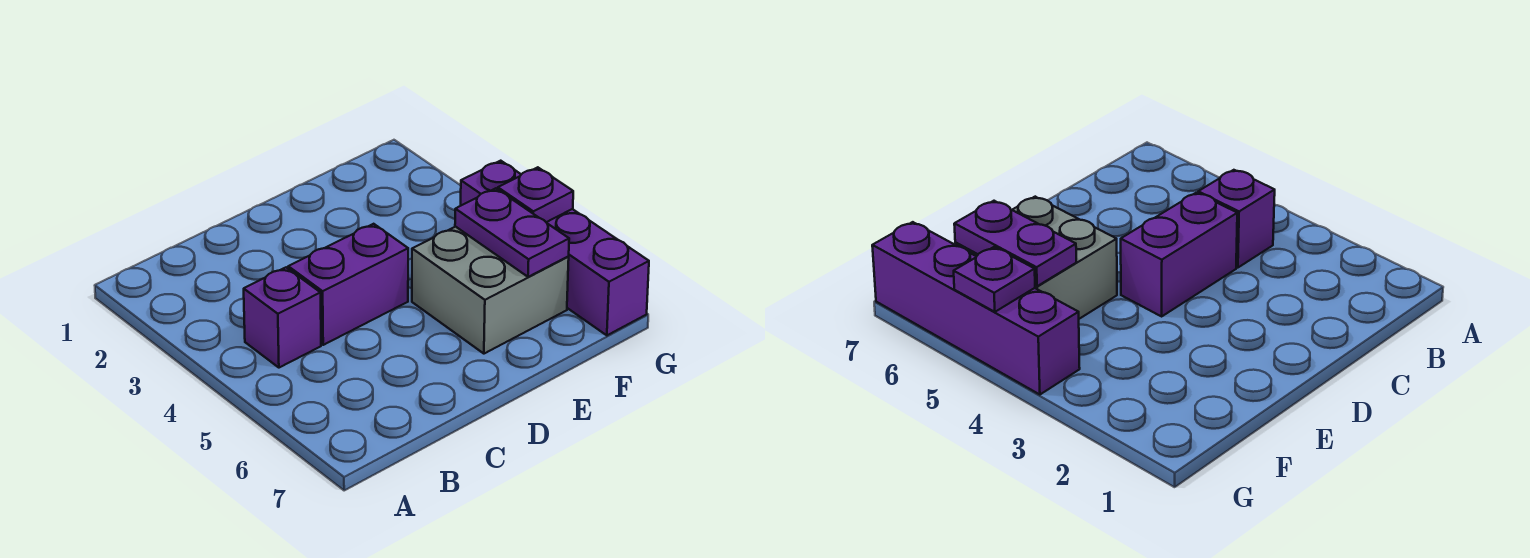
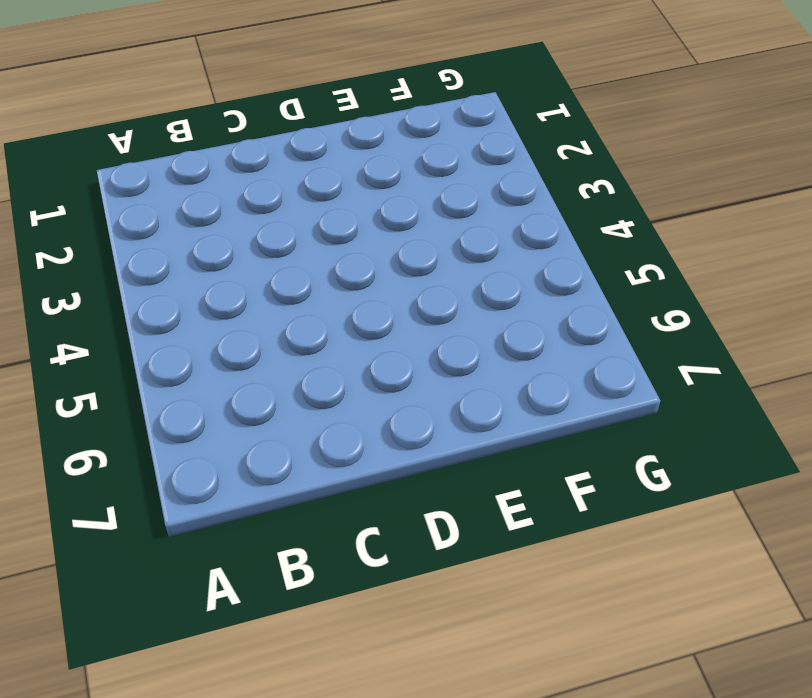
none -> purple brick B4 level 1
none -> purple brick C4:D4 level 1

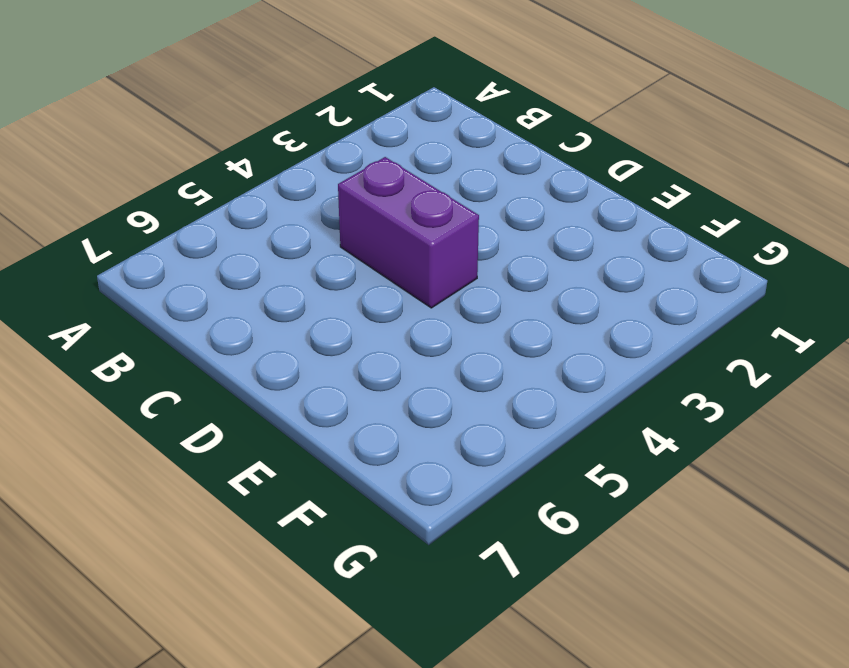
none -> purple brick B4 level 1
none -> grey brick E5:F6 level 1

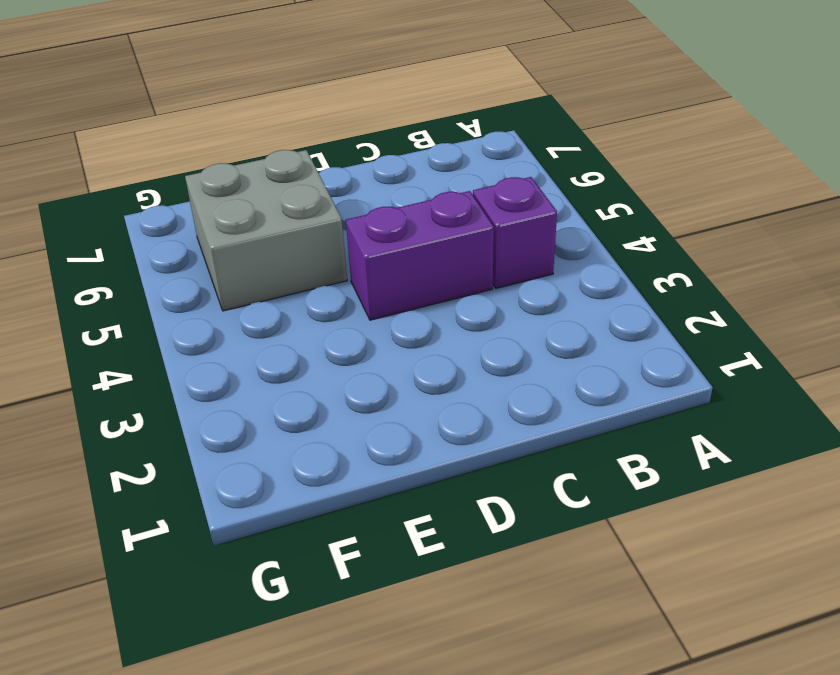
none -> purple brick G4:G7 level 1
none -> purple plate F5:F6 level 2

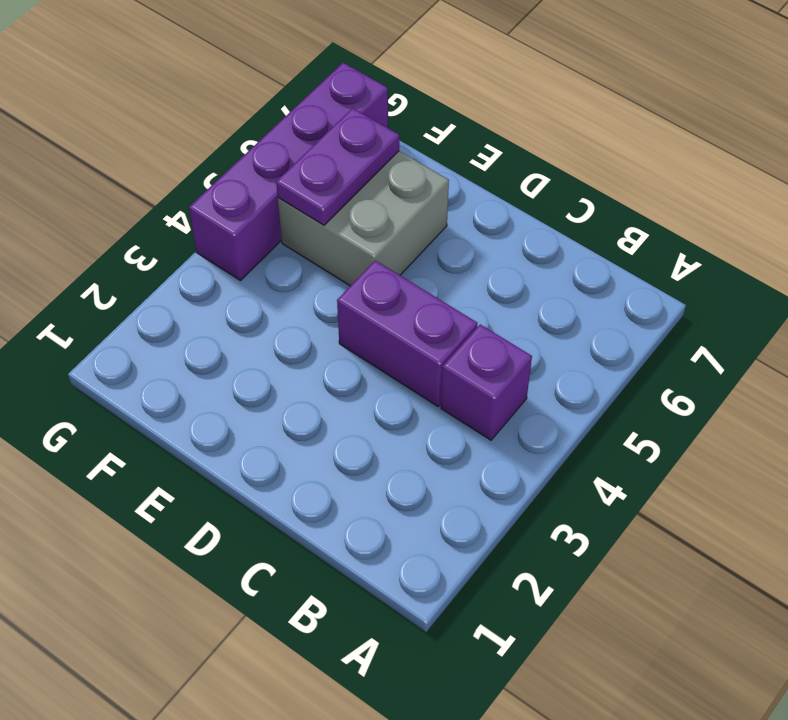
none -> purple plate G5 level 2

